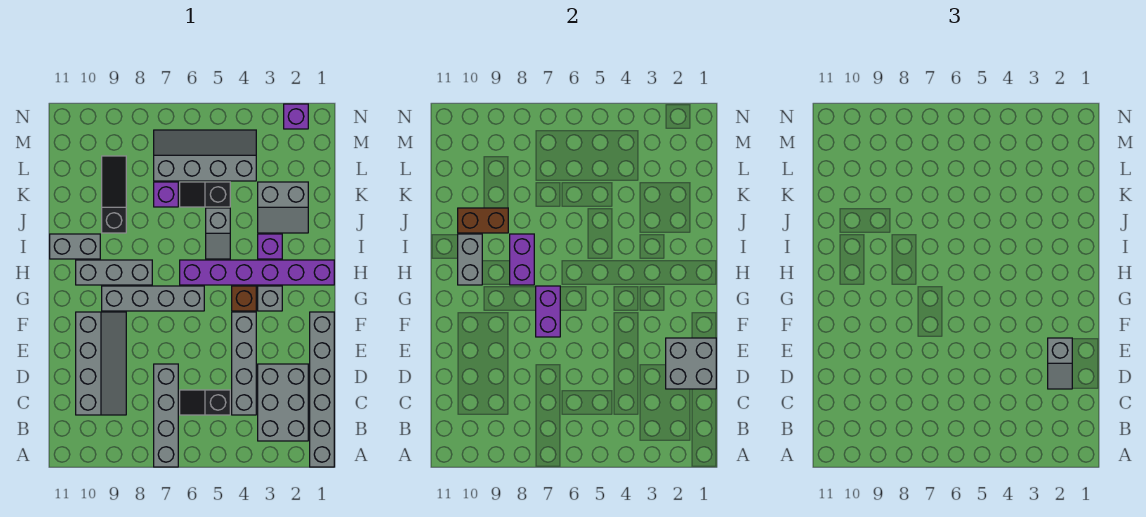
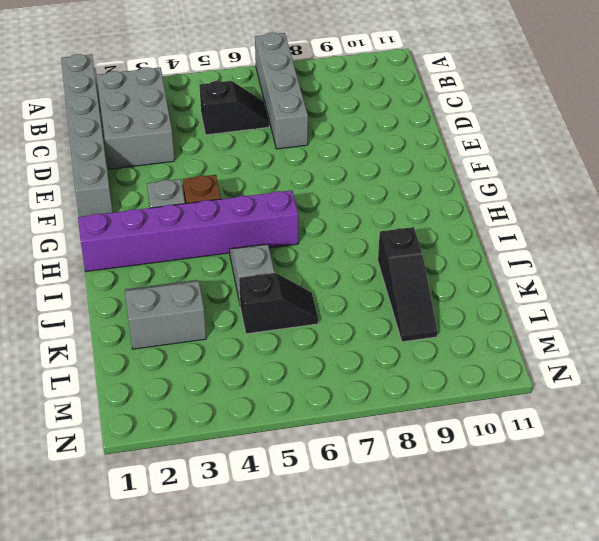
none -> grey brick C4:F4 level 1
none -> grey slope C9:F10 level 1 top 10
none -> grey brick G6:G9 level 1

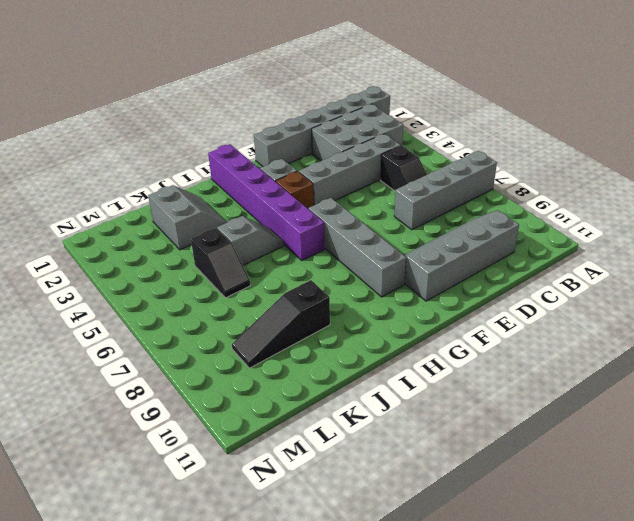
none -> grey brick H8:H10 level 1
none -> purple brick I3 level 1
none -> grey brick I10:I11 level 1

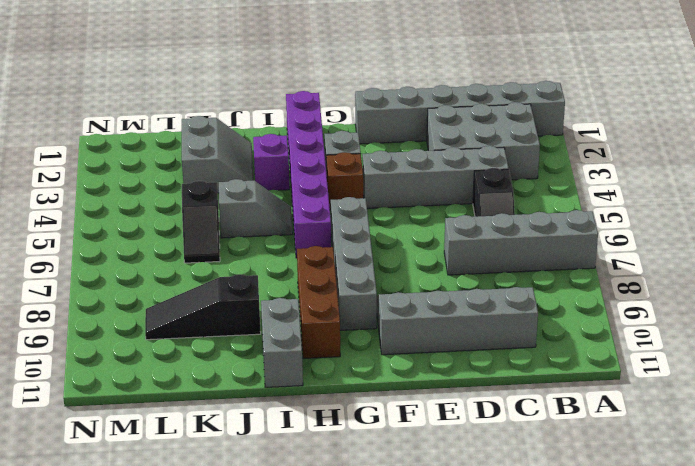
brown brick H8:H10 level 1 -> grey brick H8:H10 level 1
none -> purple brick K7 level 1
none -> grey slope L4:M7 level 1 top L
none -> purple brick N2 level 1

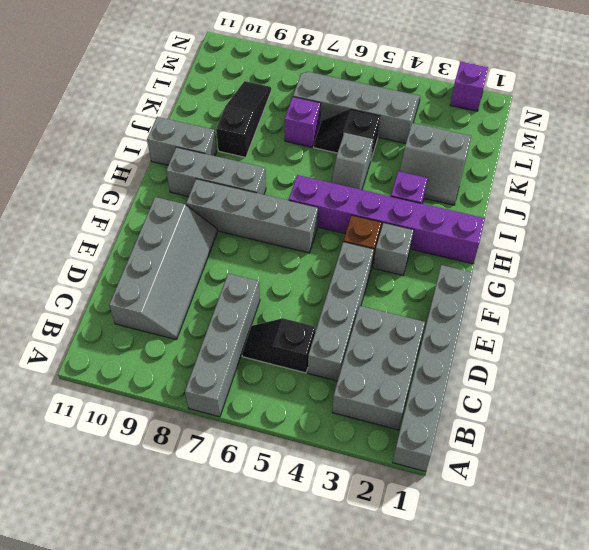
none -> grey brick D1:E2 level 2
none -> purple brick F7:G7 level 2
none -> purple brick H8:I8 level 2

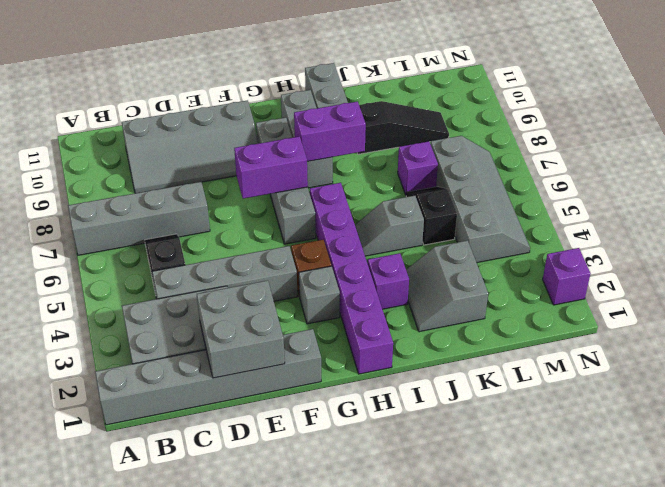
none -> grey brick H10:I10 level 2
none -> brown brick J9:J10 level 2
none -> grey slope D2:E2 level 3 top E

